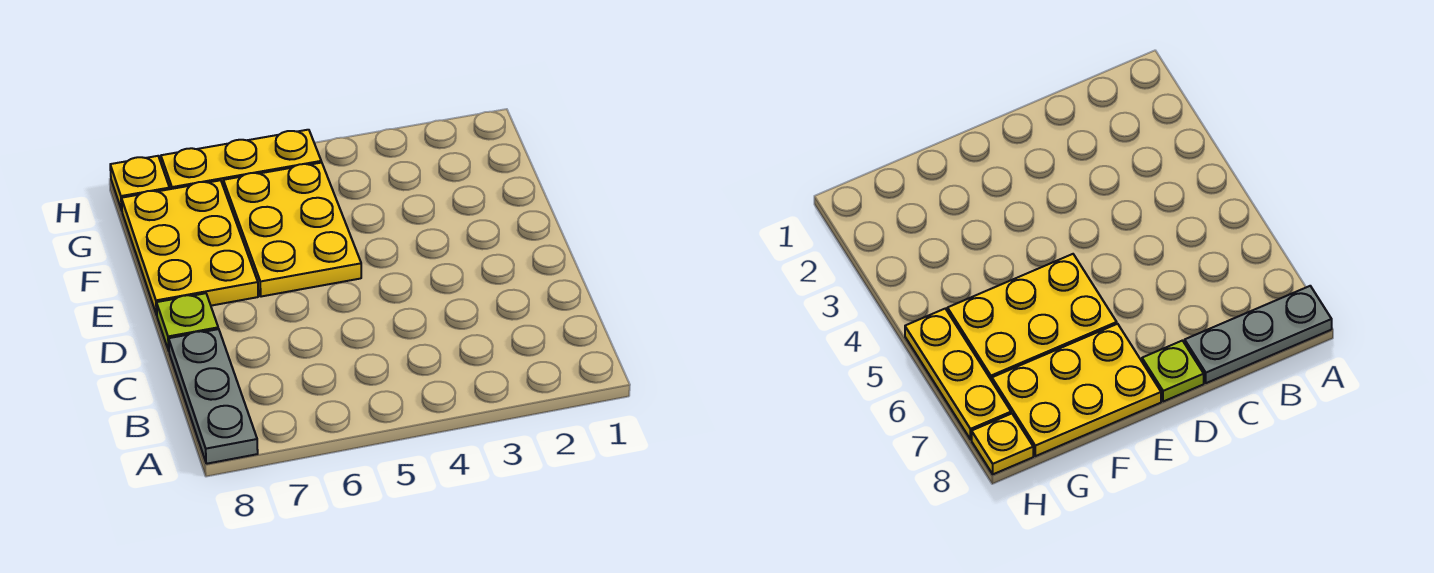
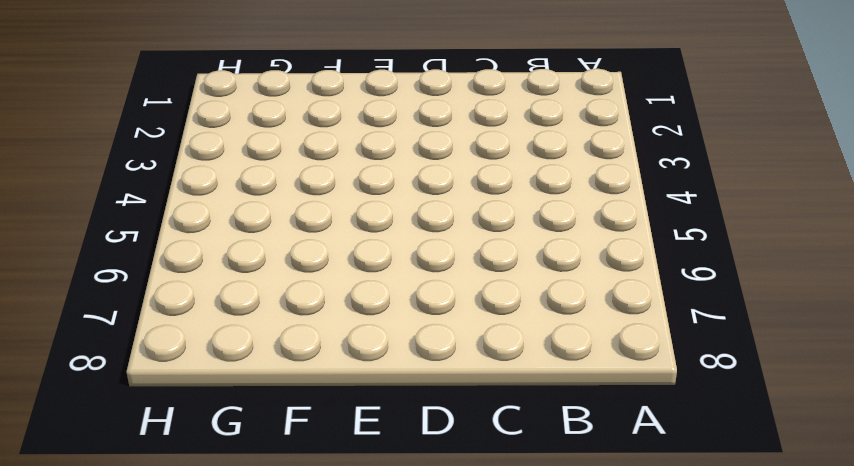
none -> grey plate A8:C8 level 1
none -> lime plate D8 level 1

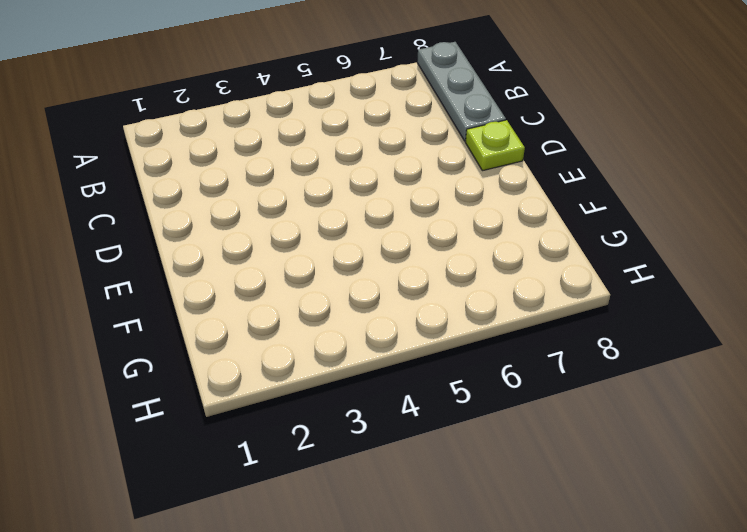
none -> yellow plate E5:G6 level 1
none -> yellow plate E7:G8 level 1

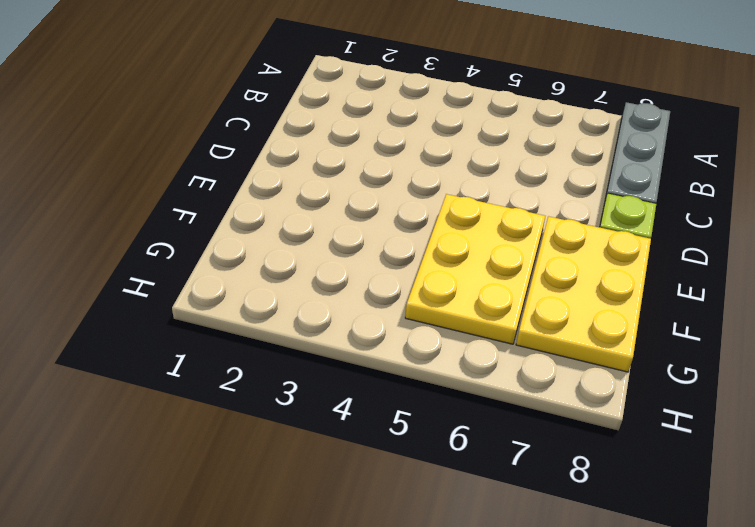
none -> yellow plate H5:H7 level 1
none -> yellow plate H8 level 1

